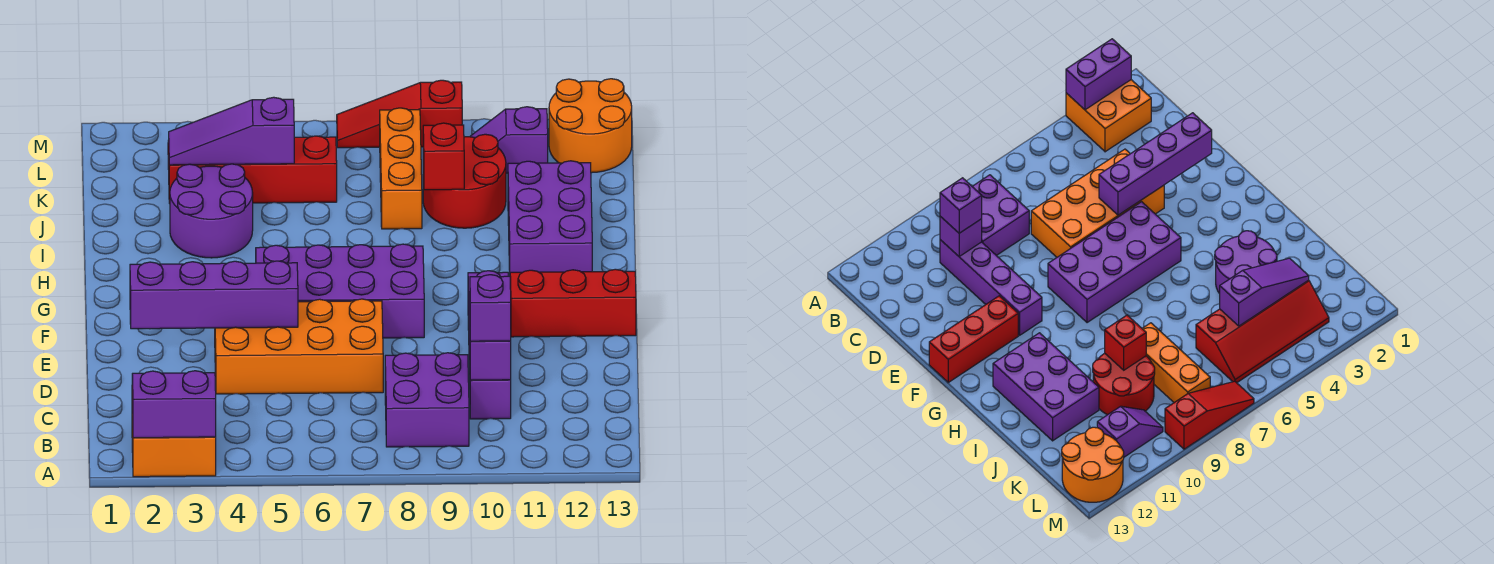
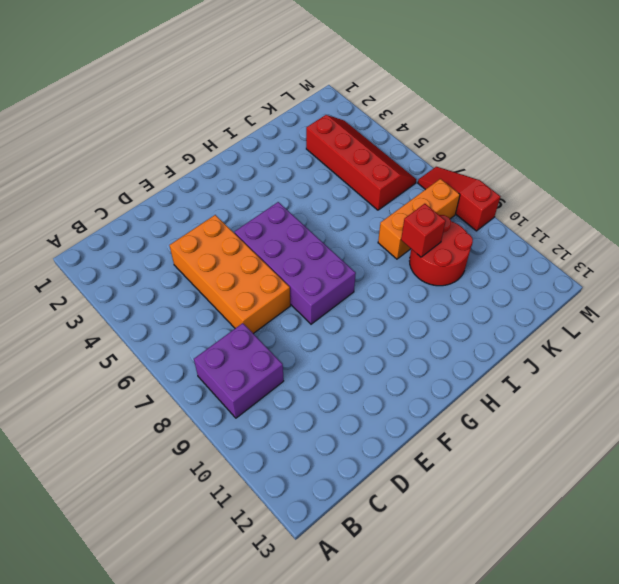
none -> orange brick A2:B3 level 1
none -> purple brick C10:F10 level 1
none -> red brick F11:F13 level 1

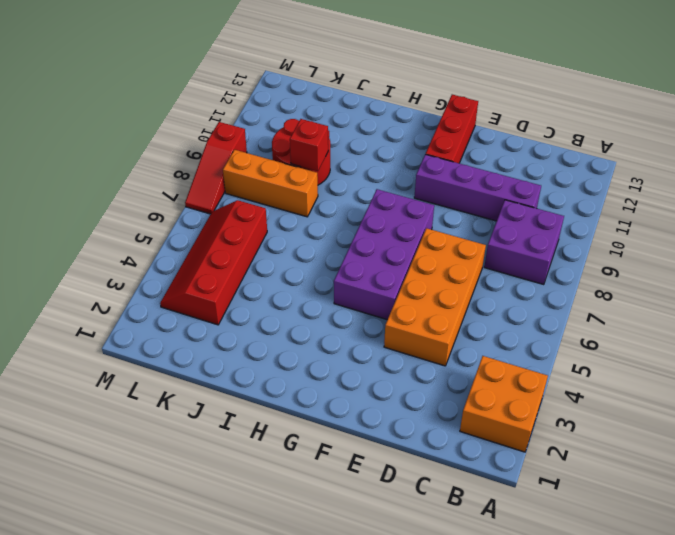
none -> purple brick H11:J12 level 1
none -> purple round brick I3:J4 level 1
none -> purple slope L10:L11 level 1 top 11

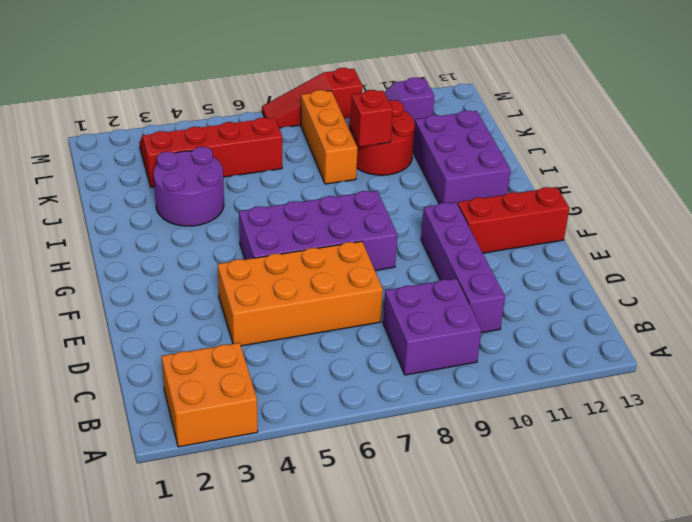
none -> orange round brick L12:M13 level 1
none -> purple brick A2:A3 level 2
none -> purple brick C10 level 2

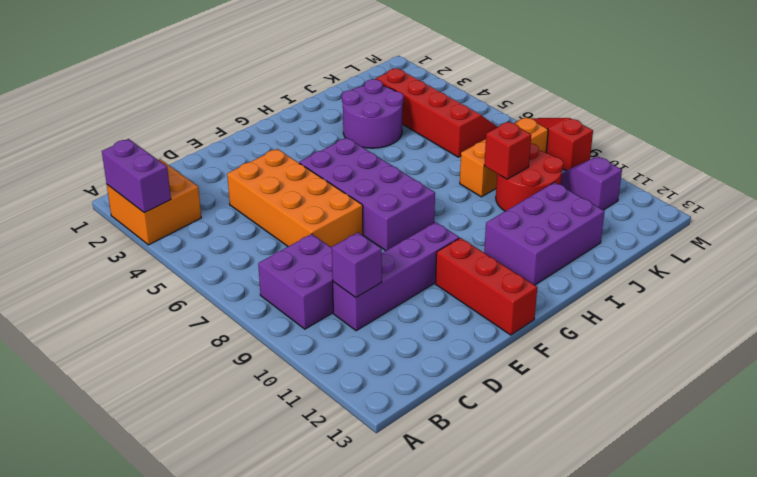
none -> orange round brick L12:M13 level 1
none -> purple brick E2:E5 level 2
none -> purple slope K3:K5 level 2 top 5

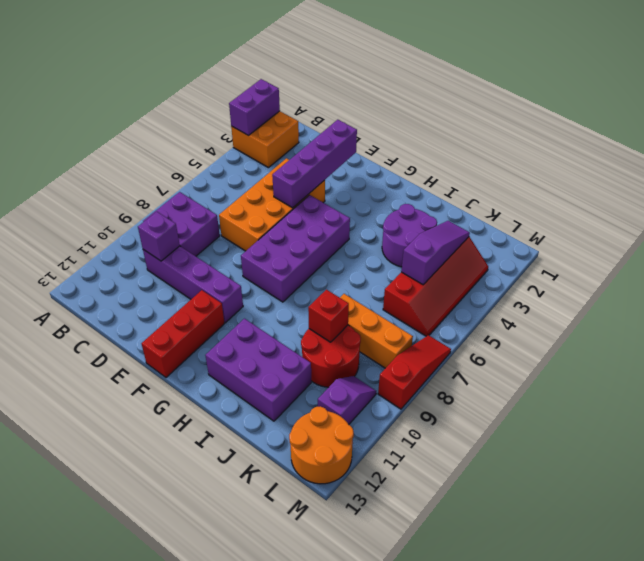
none -> purple brick C10 level 3

